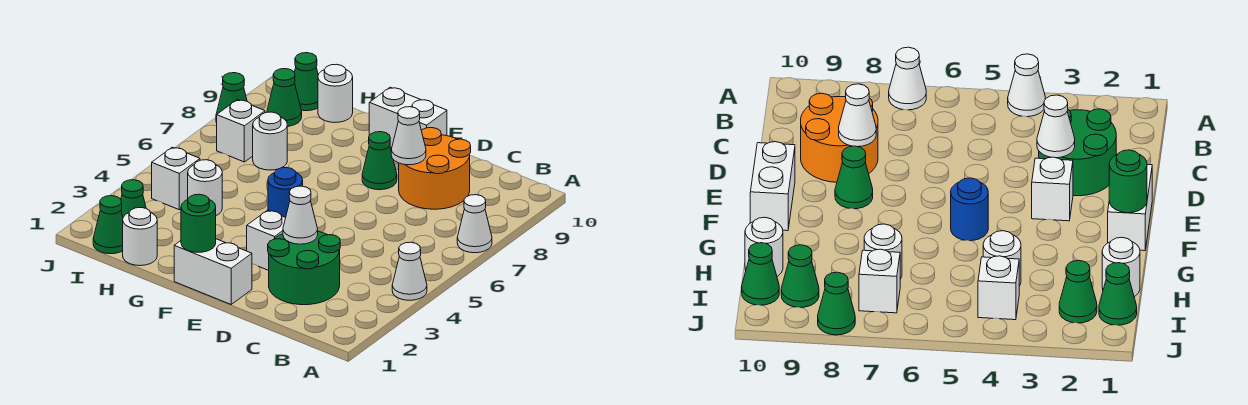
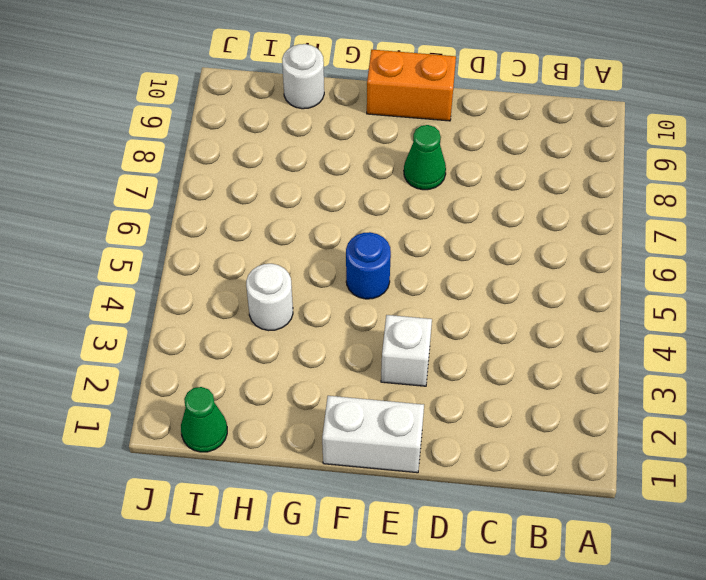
orange brick E10:F10 level 1 -> white brick E10:F10 level 1
none -> white cone A4 level 1
none -> white cone A7 level 1
none -> green round brick C2:D3 level 1

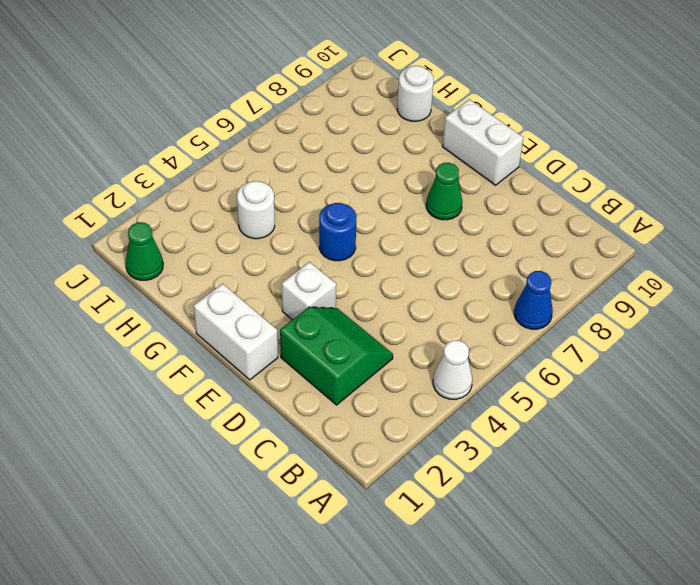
blue cone A7 level 1 -> white cone A7 level 1
green slope C2:D3 level 1 top 2 -> green round brick C2:D3 level 1
none -> orange round brick C8:D9 level 1
none -> white round brick H1 level 1
none -> white round brick H7 level 1

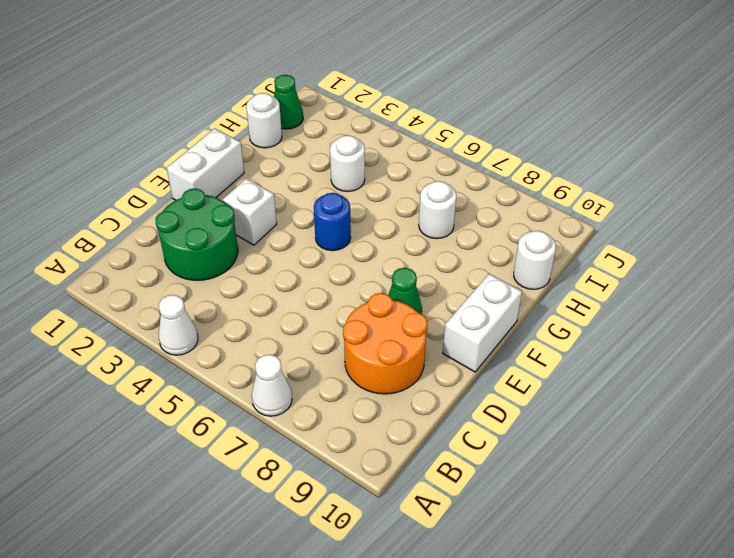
none -> green cone I2 level 1
none -> white brick I4 level 1
none -> white brick I7 level 1

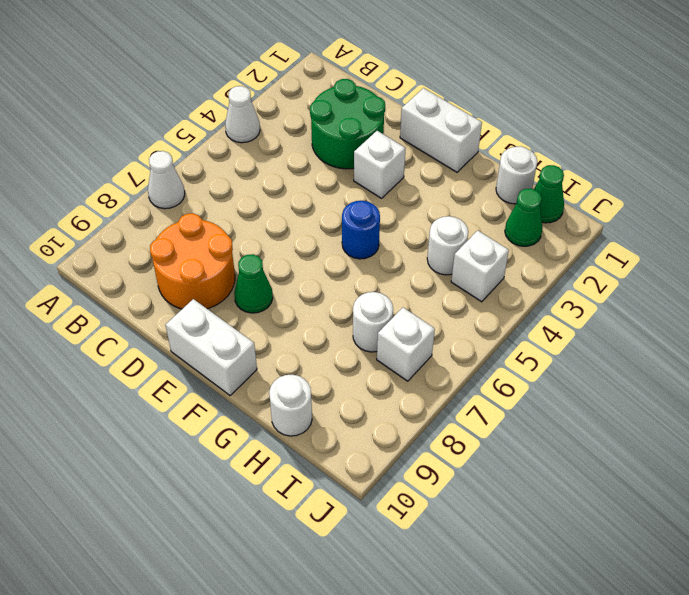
none -> green cone I9 level 1
none -> green cone I10 level 1
none -> green cone J8 level 1

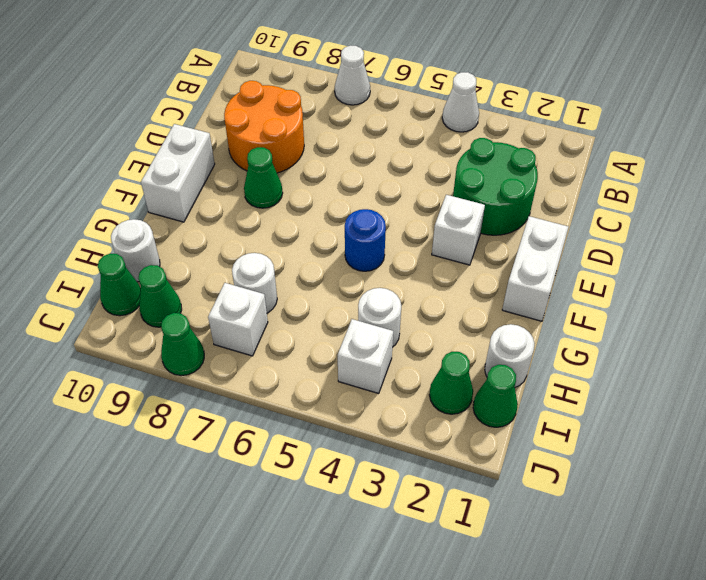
none -> white cone D3 level 2
none -> white cone D8 level 2
none -> green round brick F1 level 2

